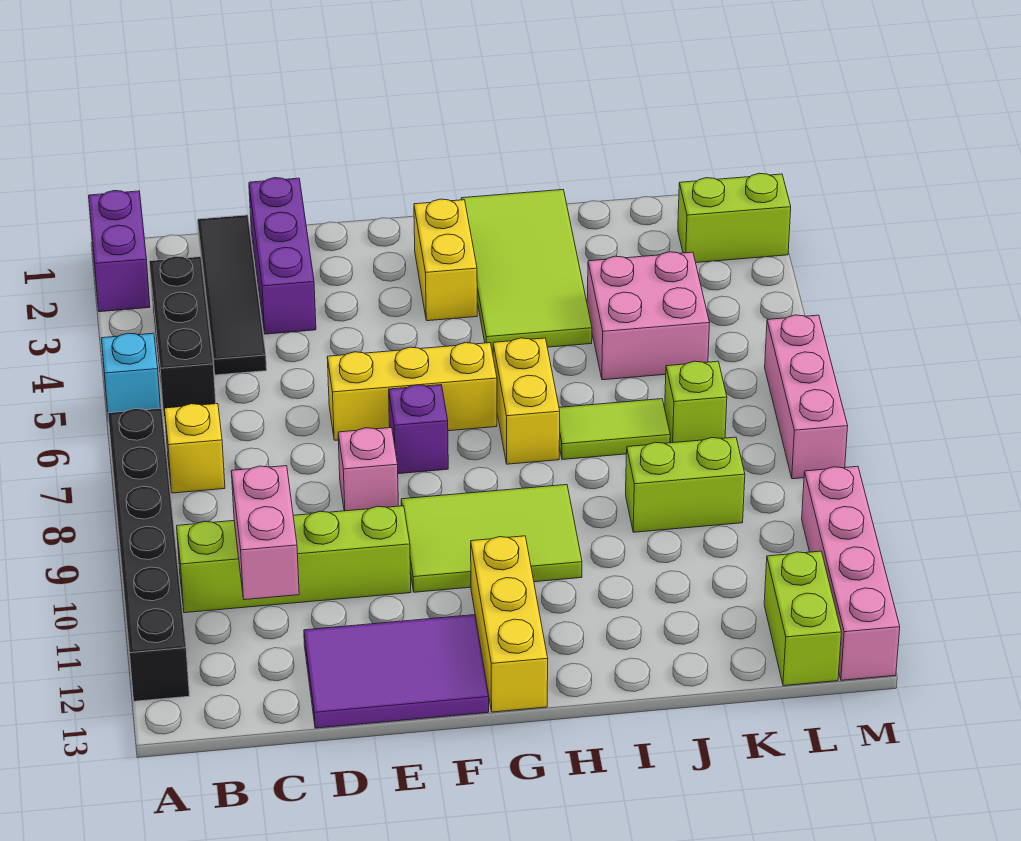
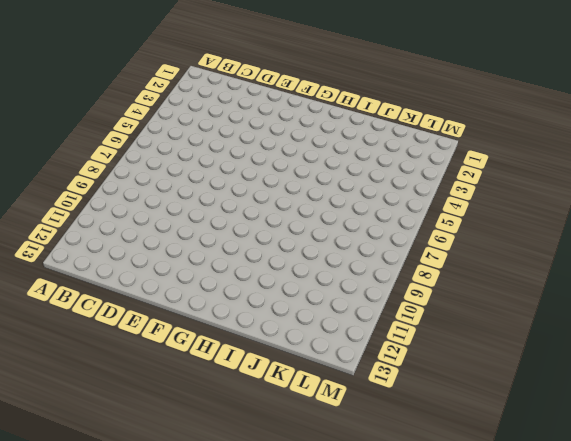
none -> purple brick A1:A2 level 1
none -> cyan brick A5 level 1
none -> black brick A7:A12 level 1

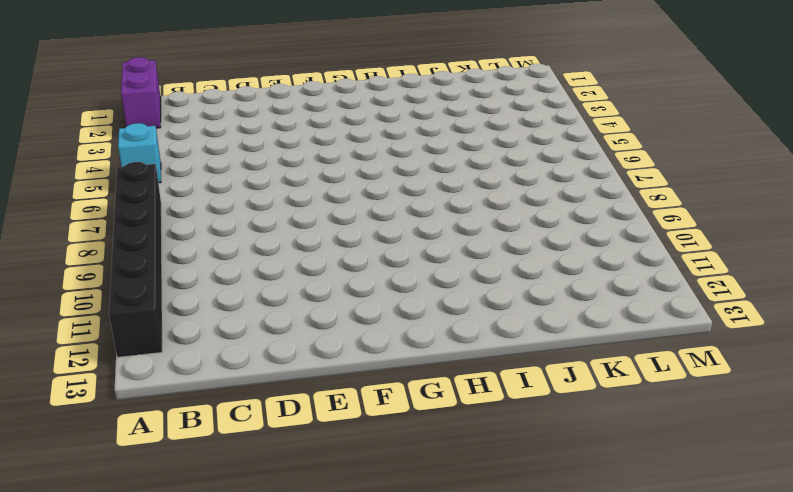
none -> black brick B3:B5 level 1
none -> yellow brick B7 level 1
none -> lime brick B10:E10 level 1

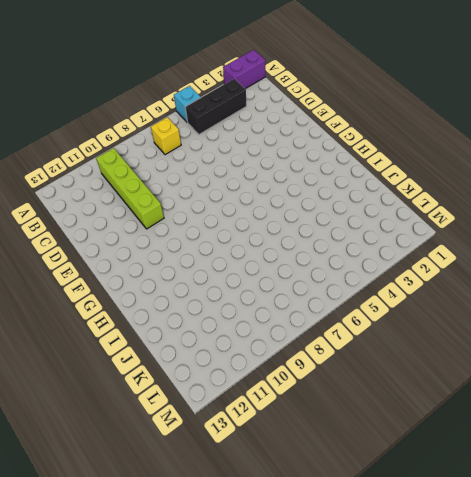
none -> black brick A7:A12 level 1
none -> black tile C1:C4 level 1
none -> purple brick D1:D3 level 1

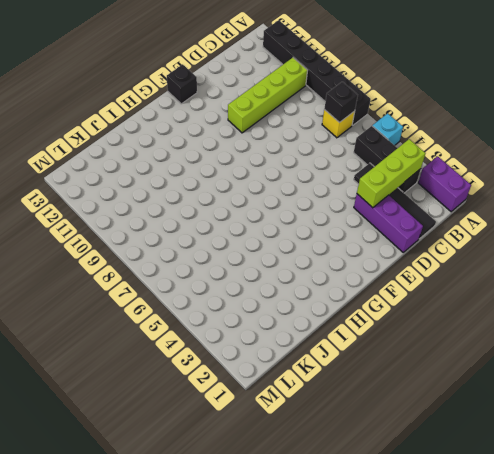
lime brick B3:D3 level 2 -> none
black brick B7 level 2 -> none
black brick F13 level 1 -> purple tile D12:F13 level 1
none -> yellow brick E6:G6 level 1
none -> pink brick E8 level 1
none -> purple brick F7 level 1

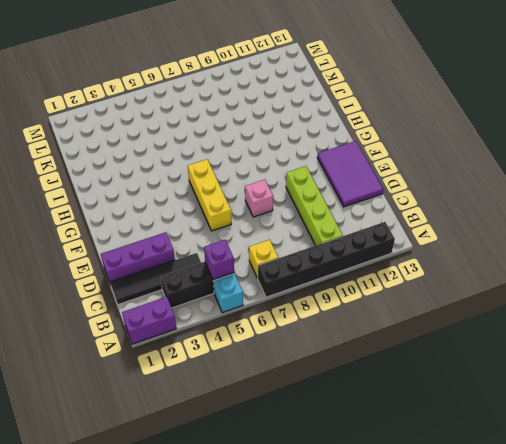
purple brick B5 level 2 -> purple brick F7 level 1
none -> lime tile F9:H10 level 1
none -> yellow brick G2:G3 level 1
none -> yellow brick G11:G13 level 1

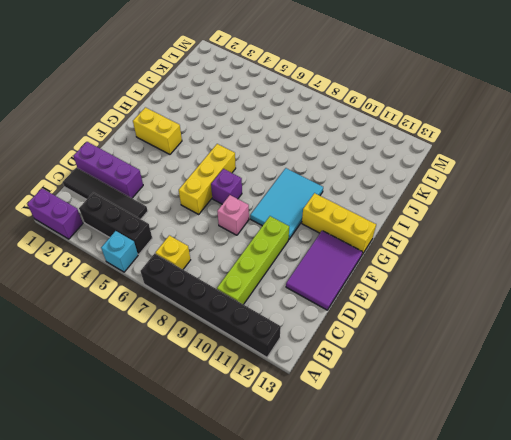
cyan tile F9:H10 level 1 -> lime tile F9:H10 level 1
none -> lime tile H1:I4 level 1
none -> yellow brick H6:H7 level 1
none -> lime tile I7:J7 level 1

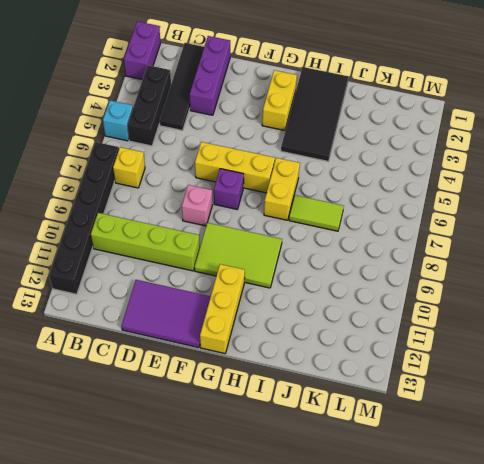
black tile H1:I4 level 1 -> lime tile H1:I4 level 1
none -> pink brick J4:K5 level 1
none -> lime brick J9:K9 level 1
none -> lime brick K7 level 1

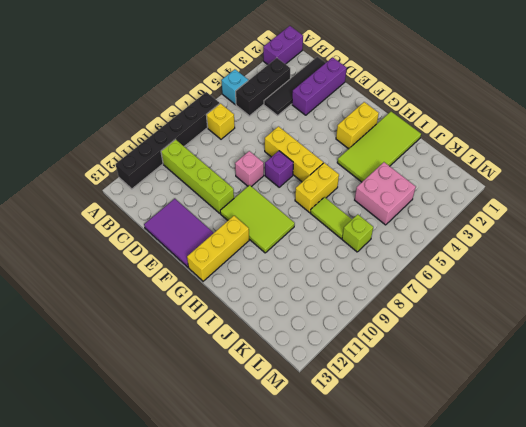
none -> lime brick J9:K9 level 1
none -> lime brick L2:M2 level 1
none -> lime brick L12:L13 level 1

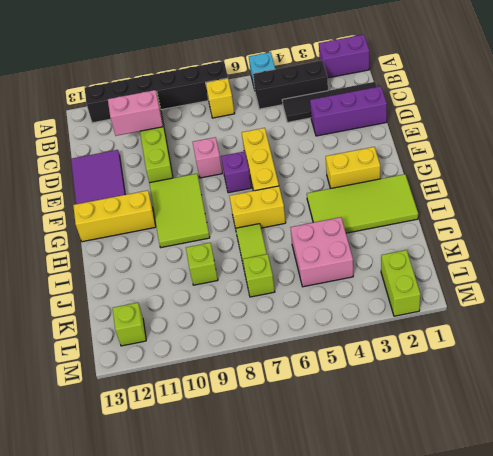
lime brick J9 level 1 -> lime brick J9:K9 level 1
lime brick L12 level 1 -> lime brick L12:L13 level 1
none -> pink brick M6:M8 level 1
none -> pink brick M10:M13 level 1

